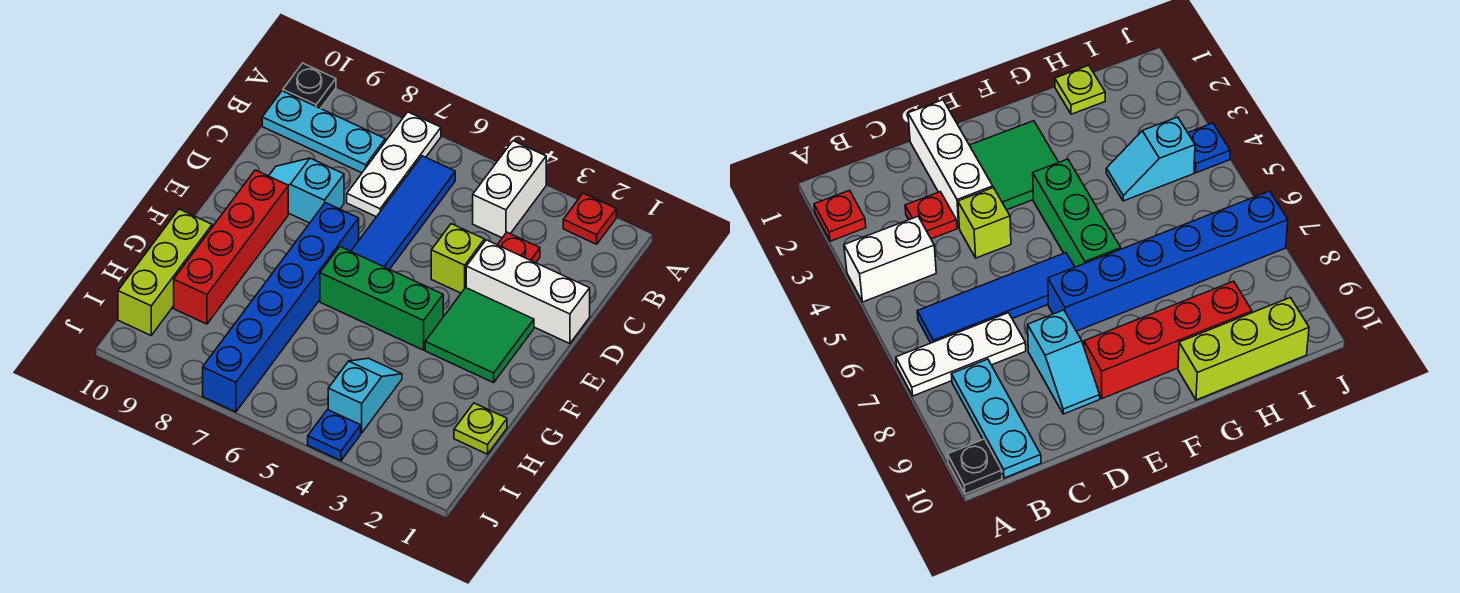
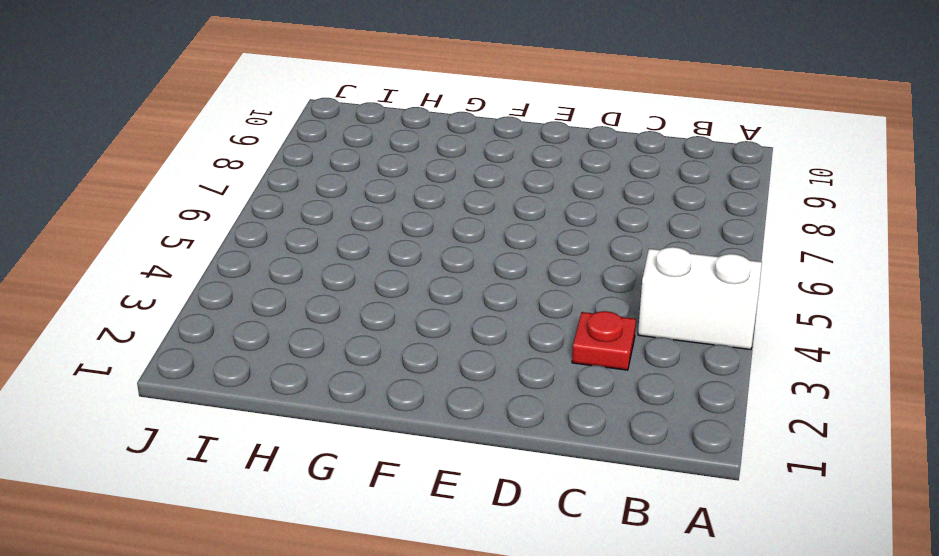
none -> red plate A2 level 1
none -> white plate A7:C7 level 1
none -> black plate A10 level 1

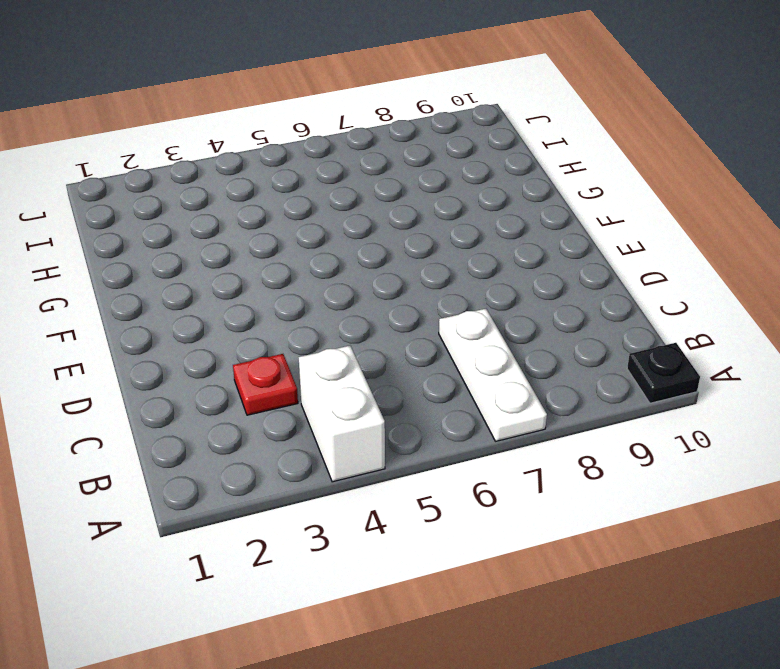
none -> red plate A2 level 1
none -> blue tile B6:E6 level 1
none -> cyan plate B8:B10 level 1

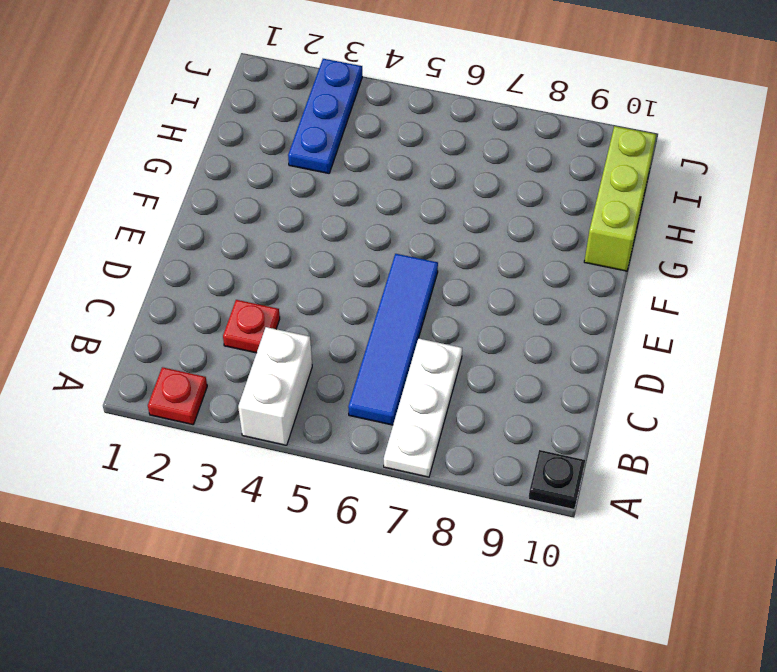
blue plate H3:J3 level 1 -> none
none -> cyan plate B8:B10 level 1
none -> white brick D1:D3 level 1
none -> lime brick D4 level 1

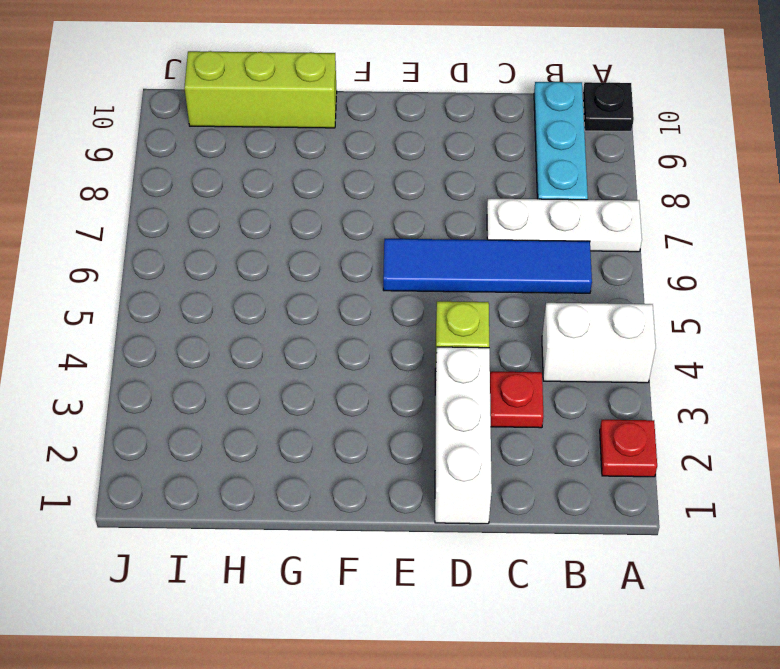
none -> cyan slope D8:D9 level 1 top 8
none -> green tile E2:F3 level 1
none -> blue brick E7:J7 level 1

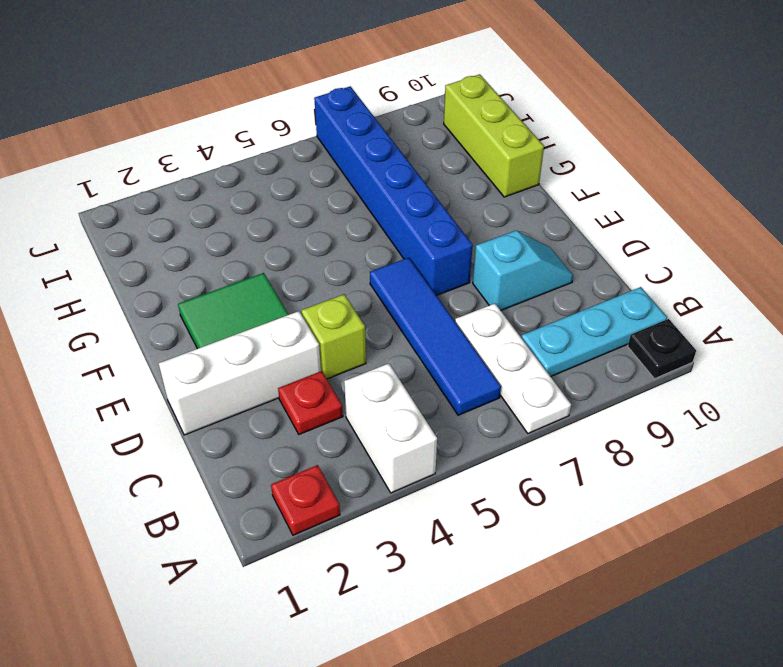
none -> red brick E9:H9 level 1
none -> green brick F4:F6 level 1
none -> lime plate H1 level 1

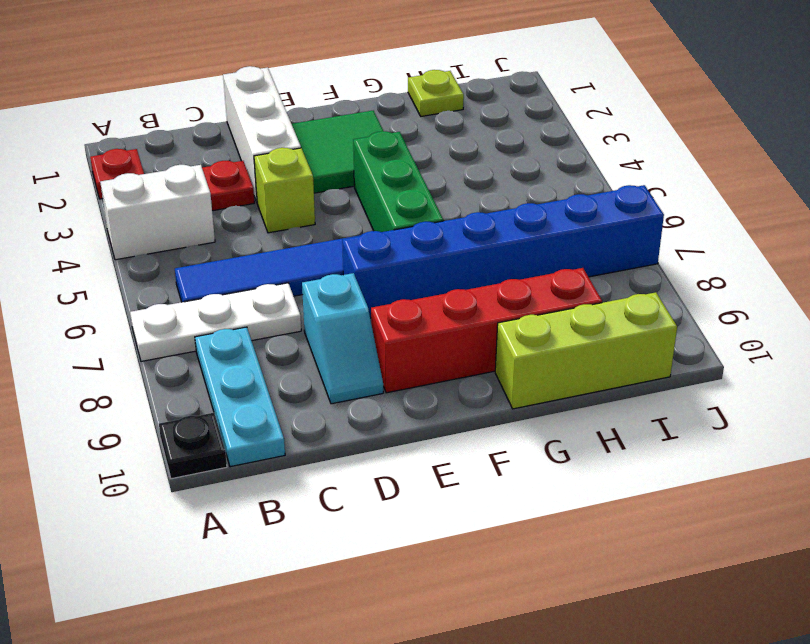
none -> cyan slope H4:I4 level 1 top I
none -> blue plate J4 level 1

